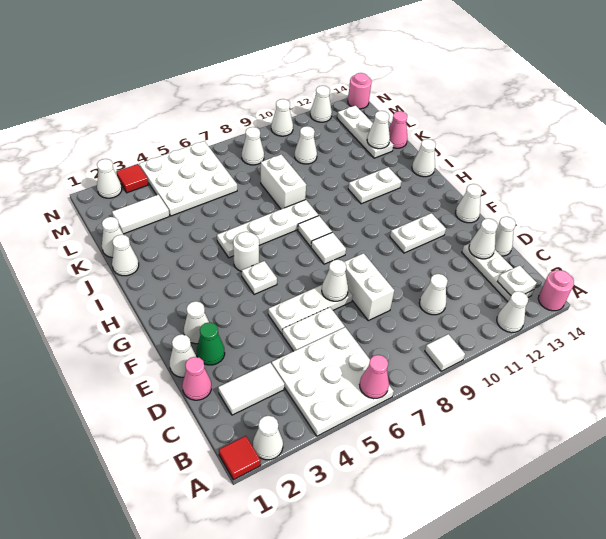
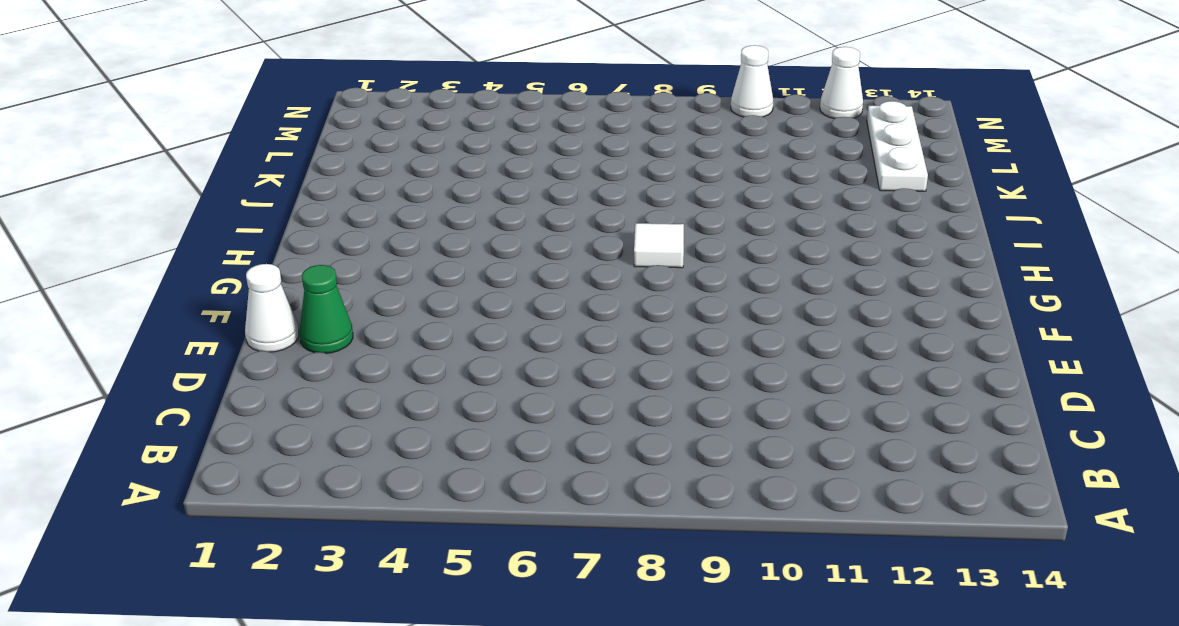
none -> red tile A1 level 1
none -> white cone A2 level 1
none -> white plate A4:C6 level 1
none -> white tile A9 level 1

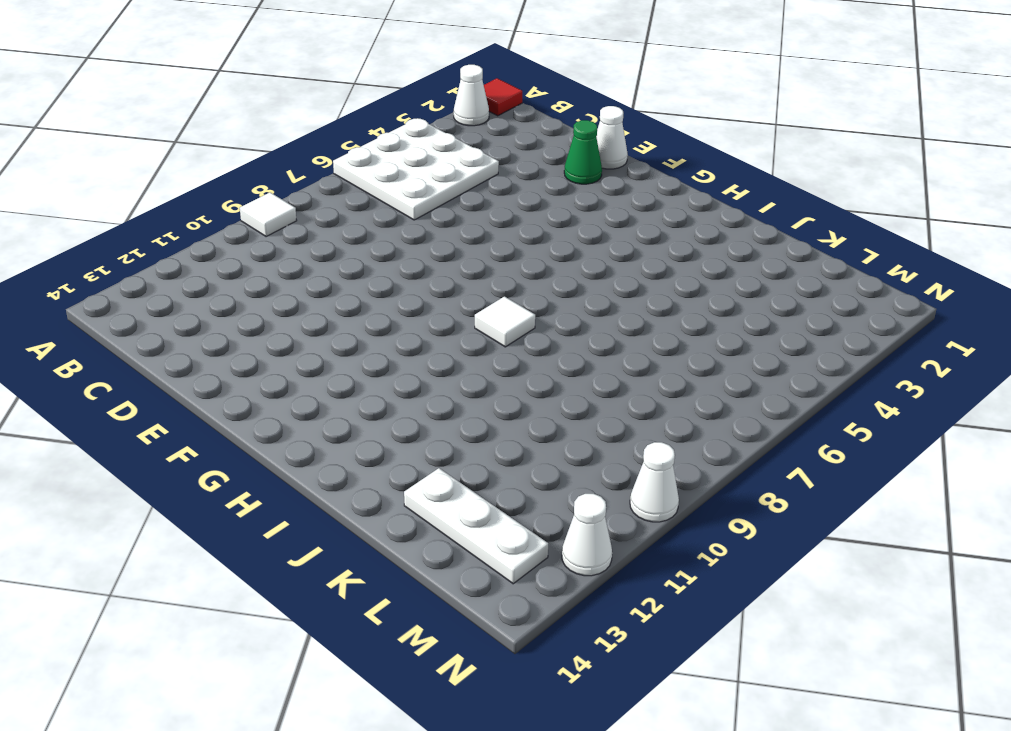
none -> white cone A12 level 1
none -> pink round brick A14 level 1
none -> white plate B13:D13 level 1
none -> white tile C2:C3 level 1

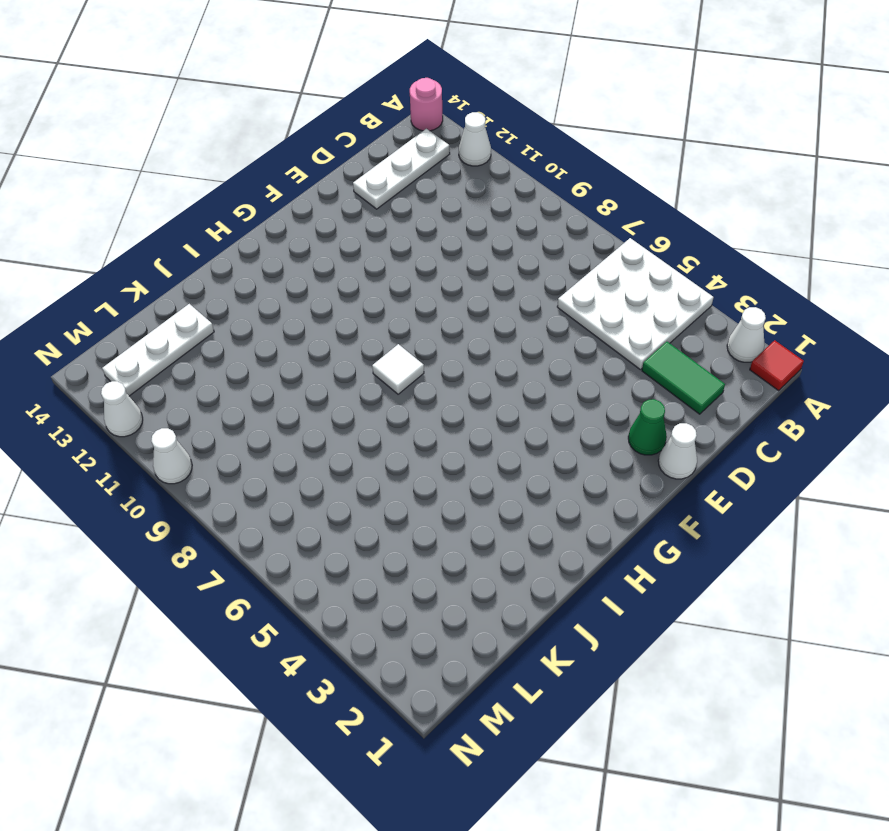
green tile C2:C3 level 1 -> white tile C2:C3 level 1
none -> white tile A9 level 1
none -> white cone C10 level 1
none -> pink cone D1 level 1
none -> white plate D5:D6 level 1

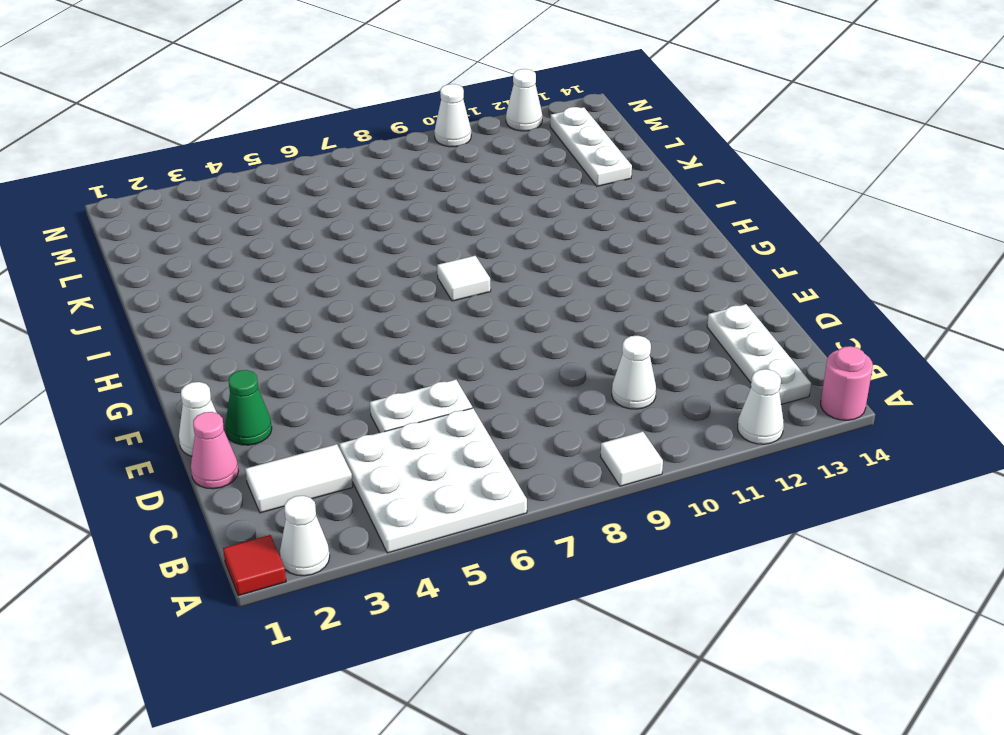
none -> white brick D8:E8 level 1
none -> white cone D14 level 1
none -> white plate E5:E7 level 1
none -> white cone F2 level 1

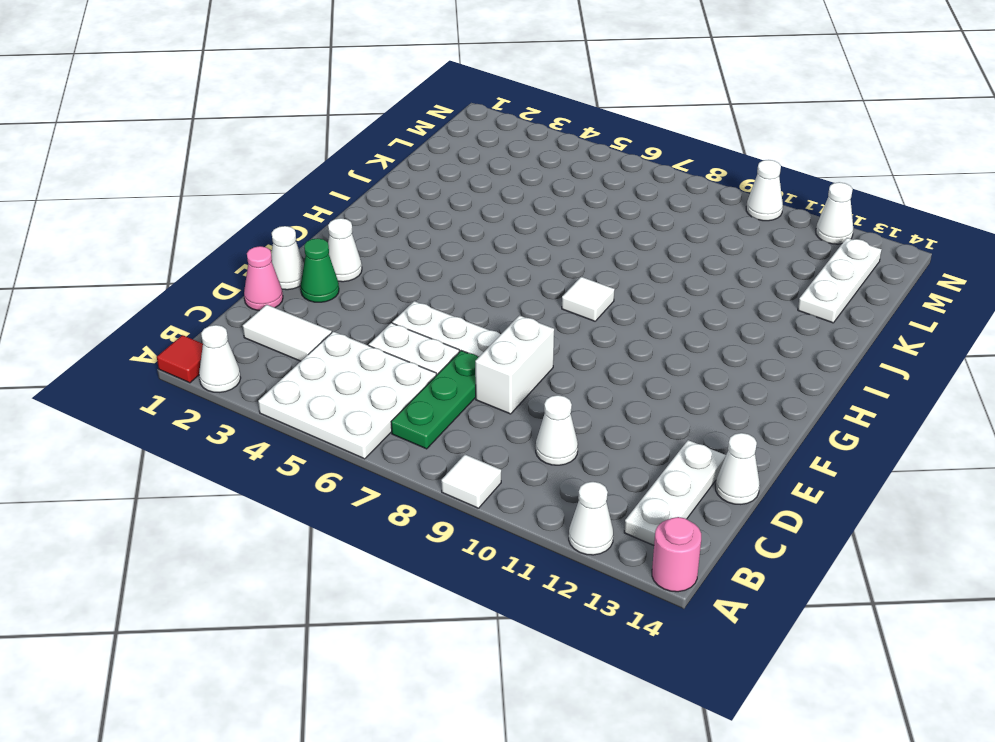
green plate B7:D7 level 1 -> none
none -> white plate F11:F12 level 1
none -> white cone F14 level 1
none -> white plate G5 level 1
none -> white tile G8 level 1

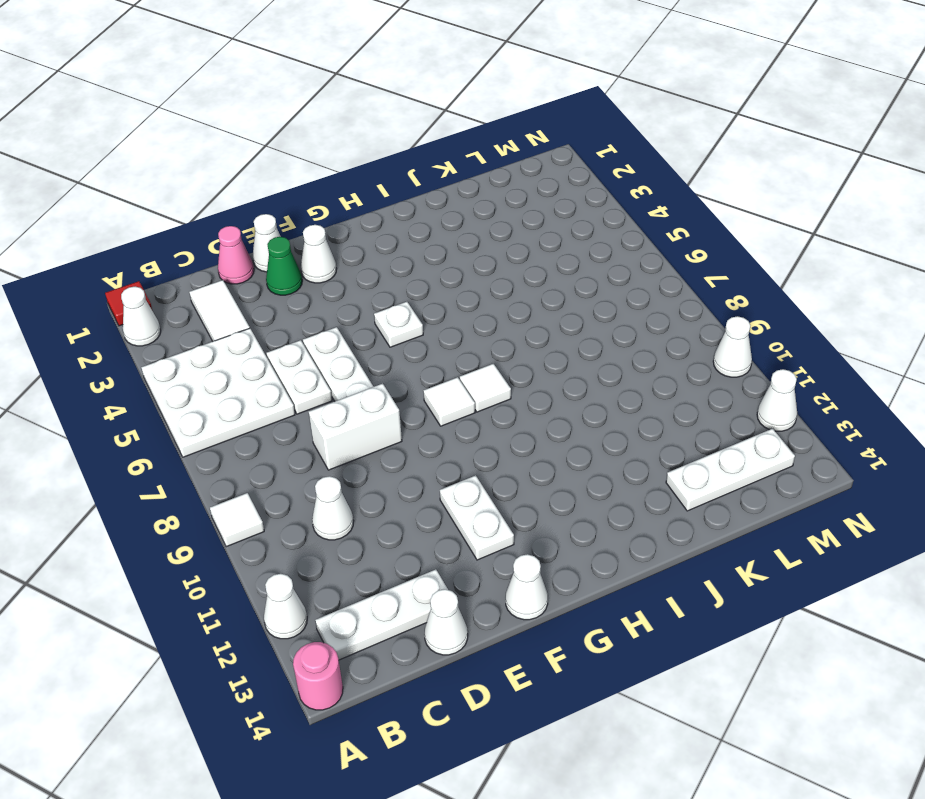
none -> white round brick H5 level 1
none -> white plate I5:I8 level 1
none -> white plate I11:I12 level 1
none -> white cone I14 level 1

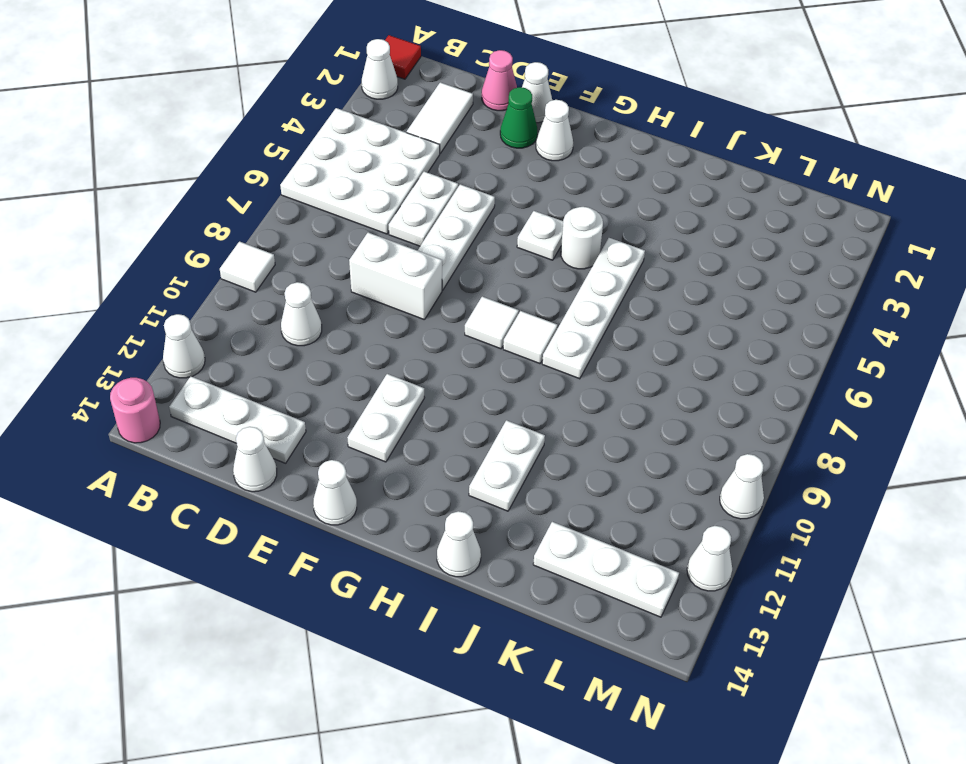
none -> white cone J1 level 1
none -> white brick J8:K8 level 1
none -> white cone K1 level 1
none -> pink cone K14 level 1

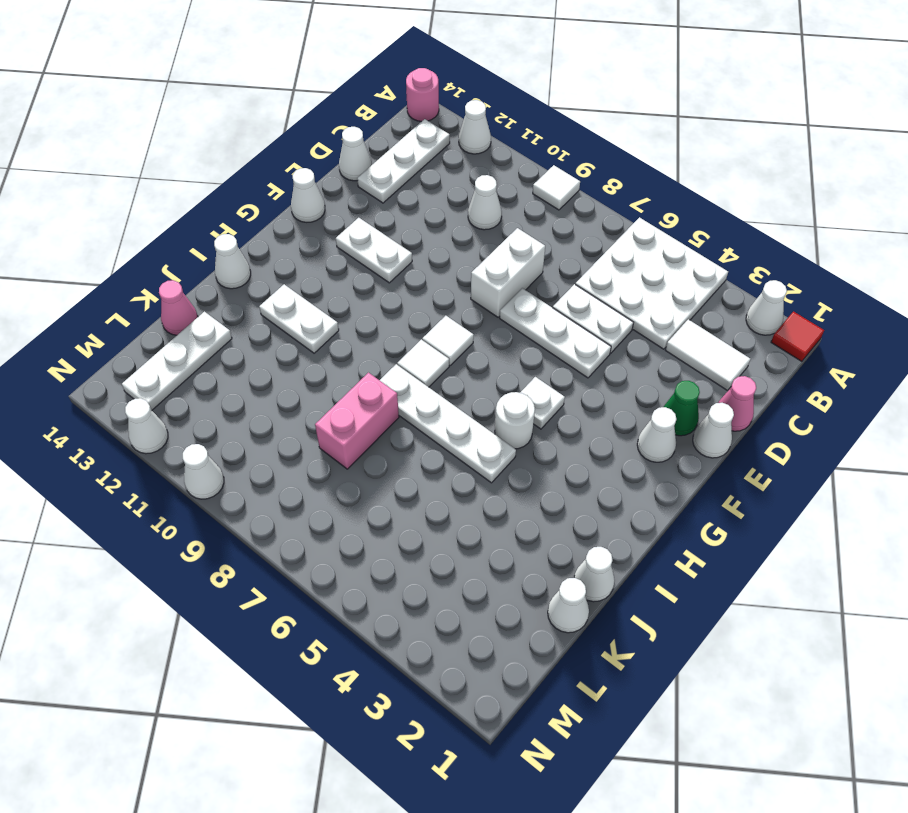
pink brick J8:K8 level 1 -> white brick J8:K8 level 1
none -> white tile L2:L3 level 1
none -> white plate L4:N6 level 1
none -> white cone L10 level 1
none -> white cone M8 level 1

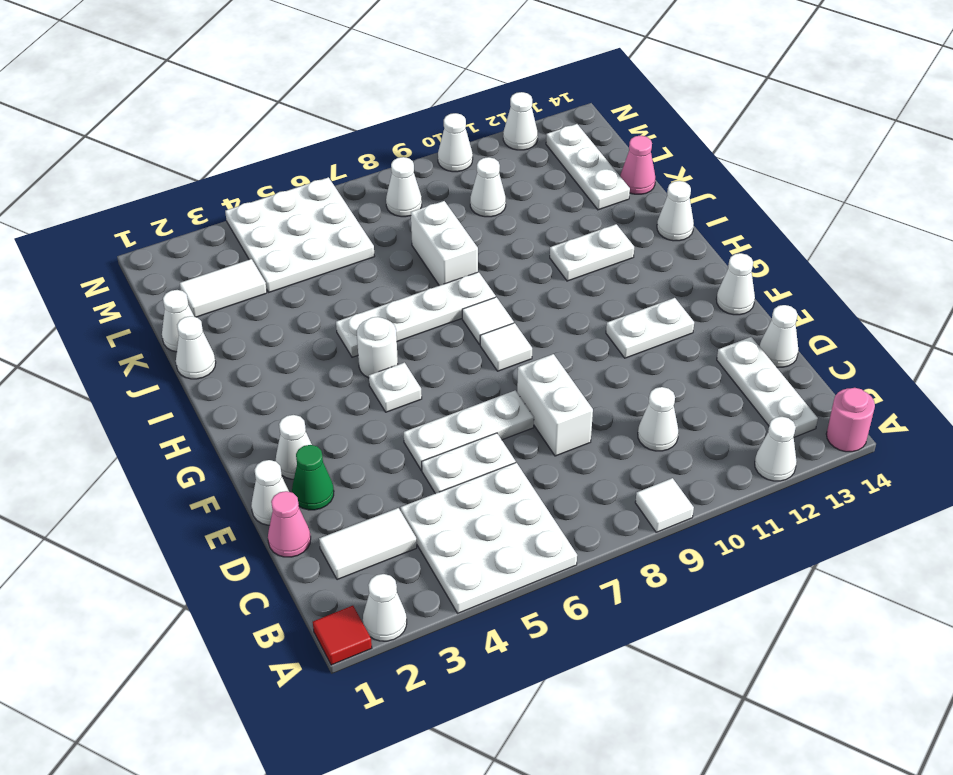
none -> white cone N2 level 1
none -> red tile N3 level 1
none -> pink round brick N14 level 1
none -> pink cone A6 level 2

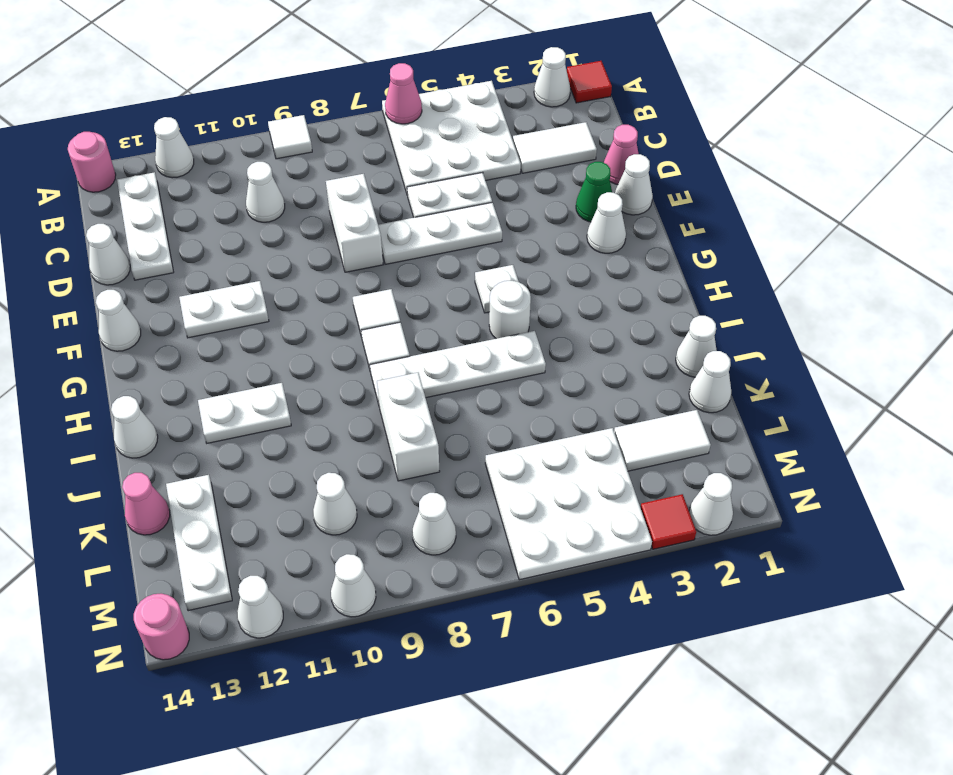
none -> white plate B13 level 2
none -> white cone D13 level 2
none -> white cone E7 level 2
none -> white cone K13 level 2

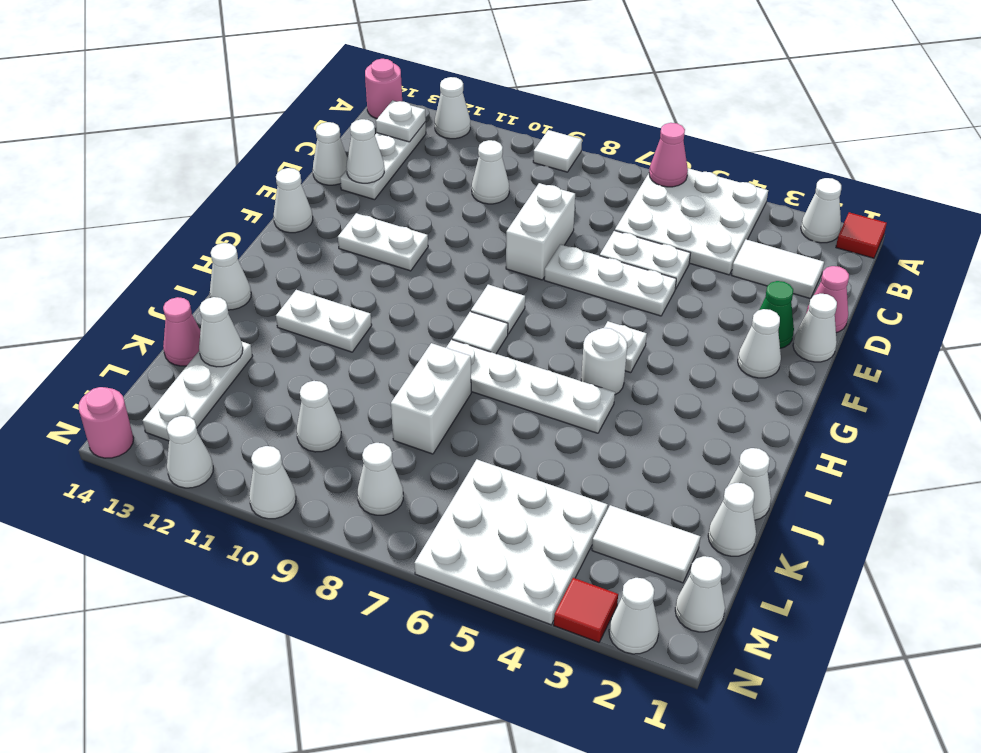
white cone M1 level 1 -> white cone E7 level 2

